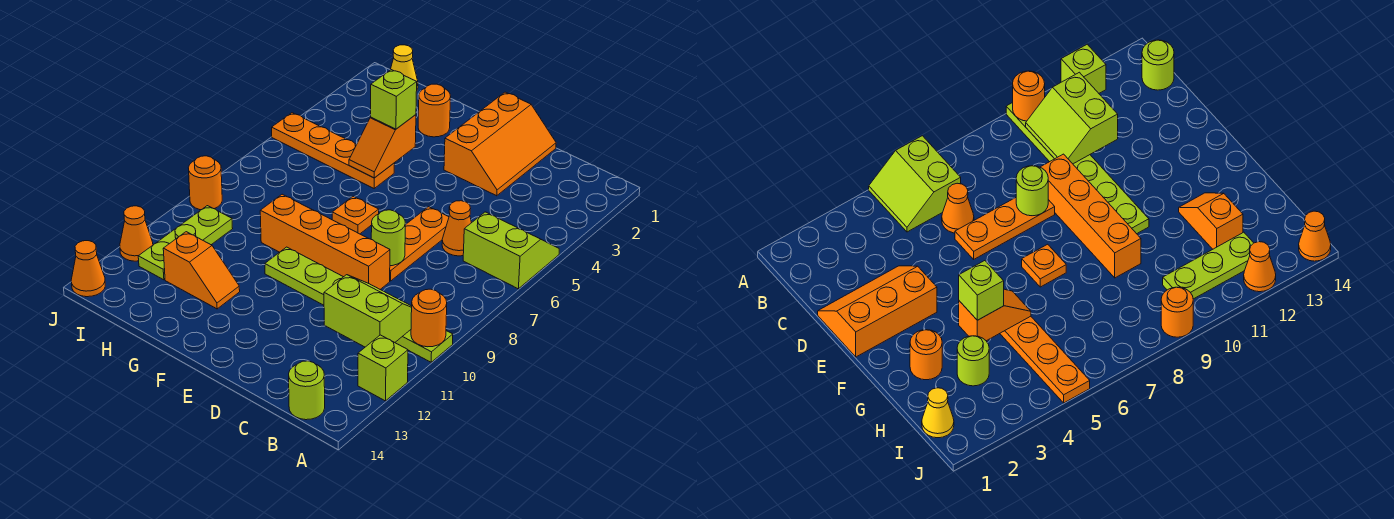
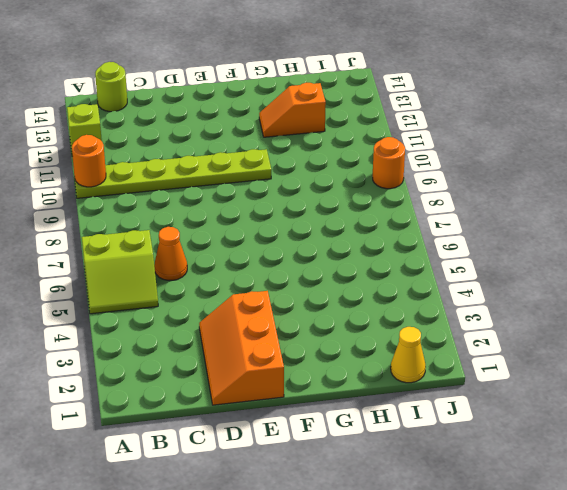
none -> orange plate D6:D8 level 1
none -> orange brick D9:G9 level 1
none -> orange plate F7 level 1

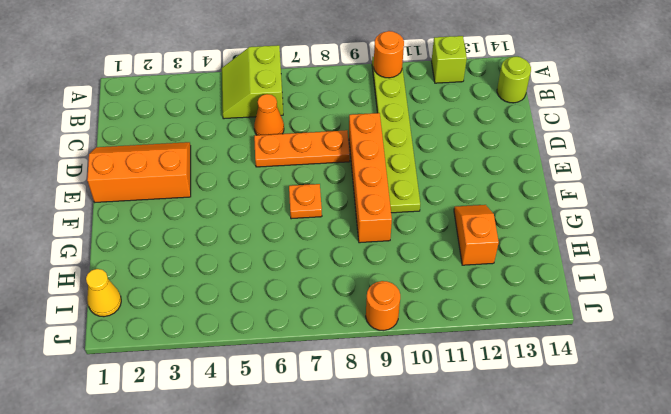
none -> orange round brick G2 level 1
none -> orange plate G5:J5 level 1
none -> lime round brick H3 level 1

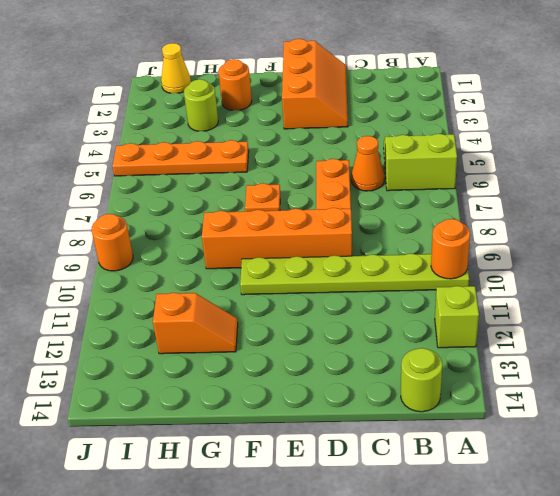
none -> lime plate I10:I12 level 1
none -> orange cone J12 level 1
none -> orange cone J14 level 1

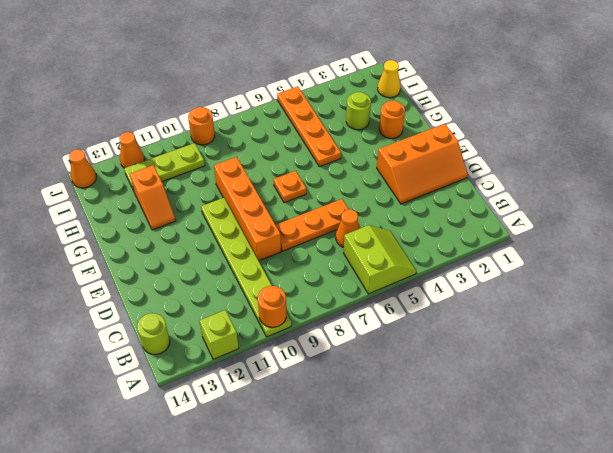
none -> lime slope B10:C11 level 2 top 11
none -> lime round brick D8 level 2
none -> orange slope G4:G5 level 2 top 4

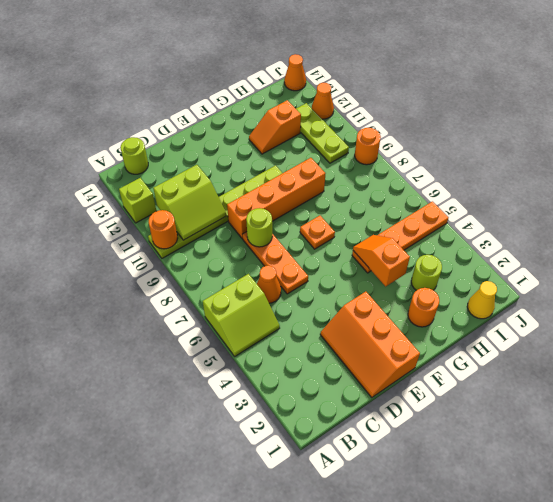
none -> lime brick G4 level 3

